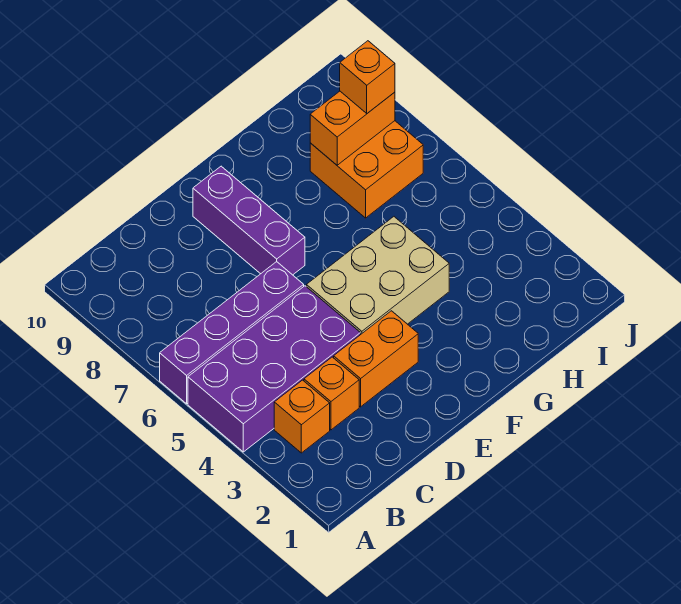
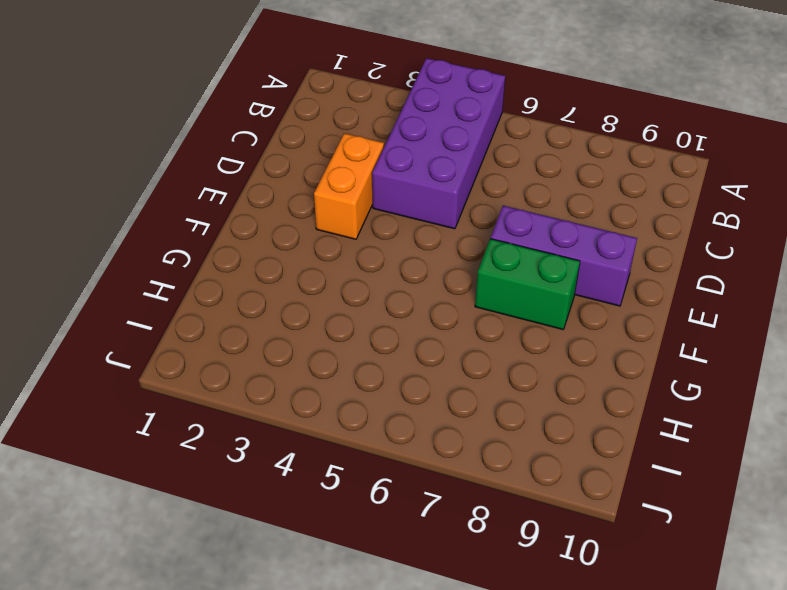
green brick F7:F8 level 1 -> none
none -> purple brick A6:D6 level 1
none -> orange brick B3 level 1

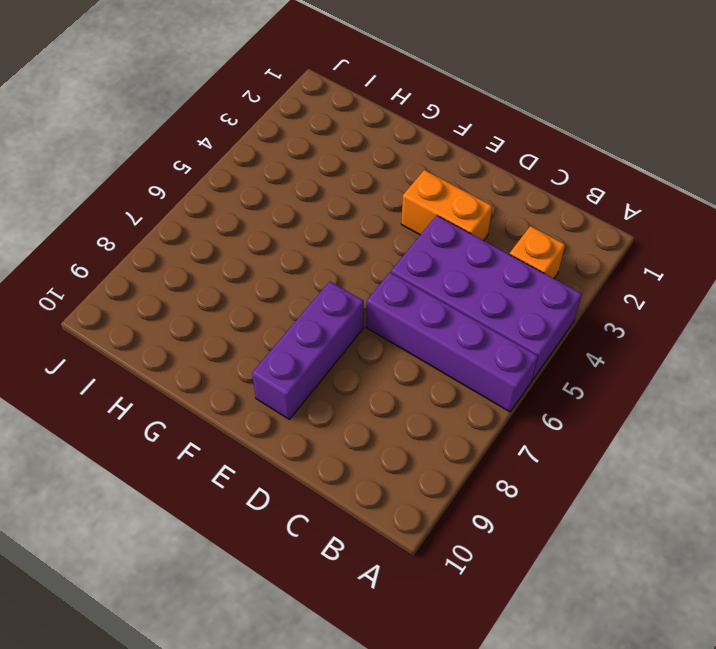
none -> orange brick C3 level 1
none -> tan brick E4:G5 level 1

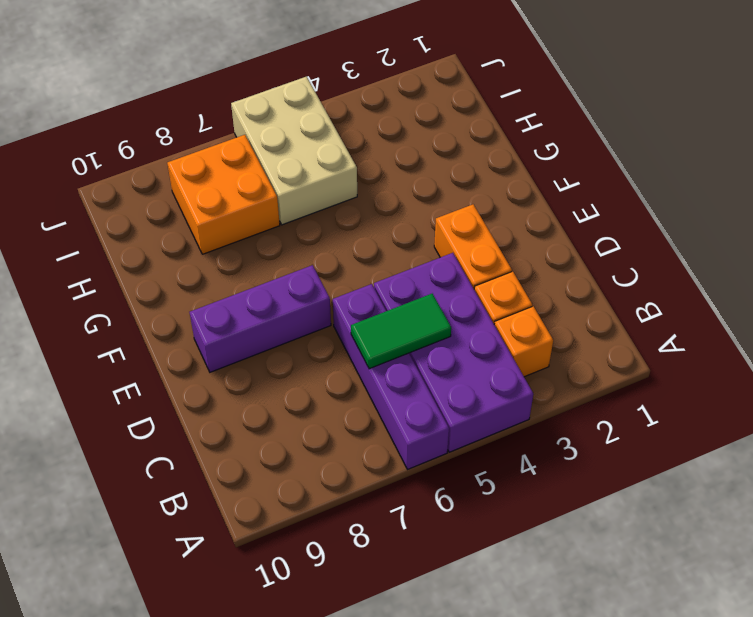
green tile C5:C6 level 2 -> none
tan brick H5:J6 level 1 -> tan brick E4:G5 level 1
none -> orange brick H8:I8 level 2
none -> orange brick I8 level 3

